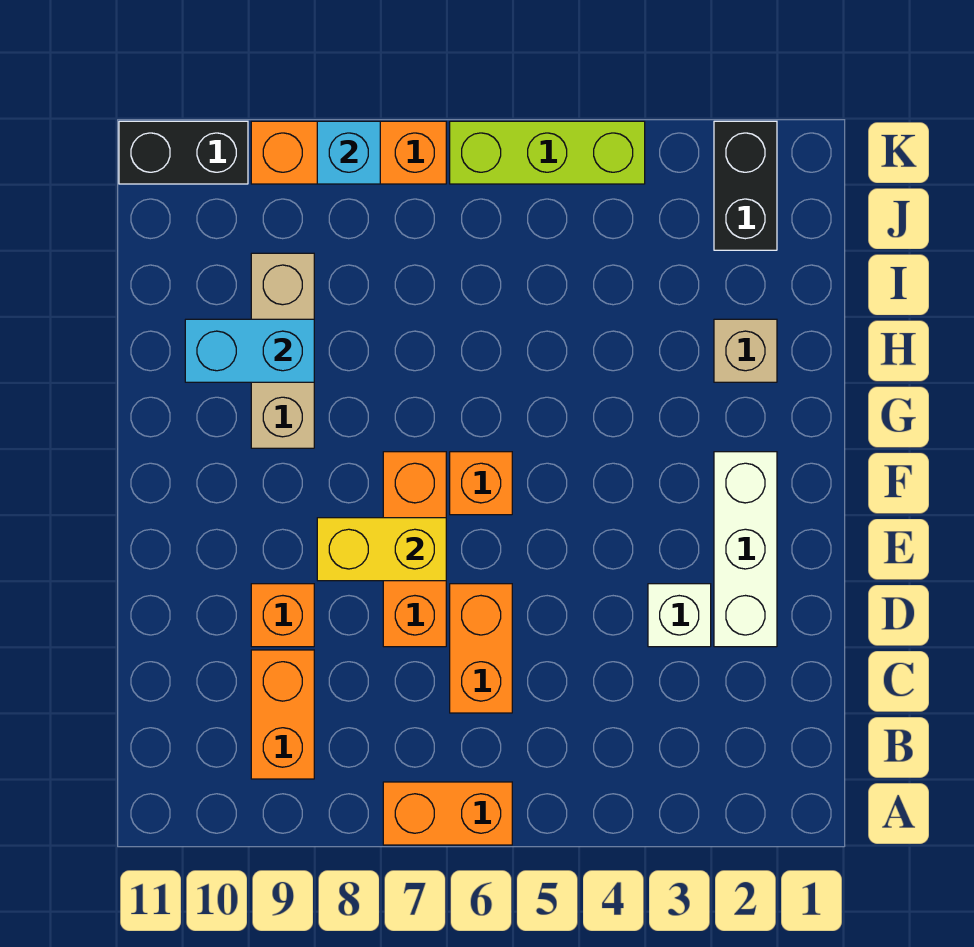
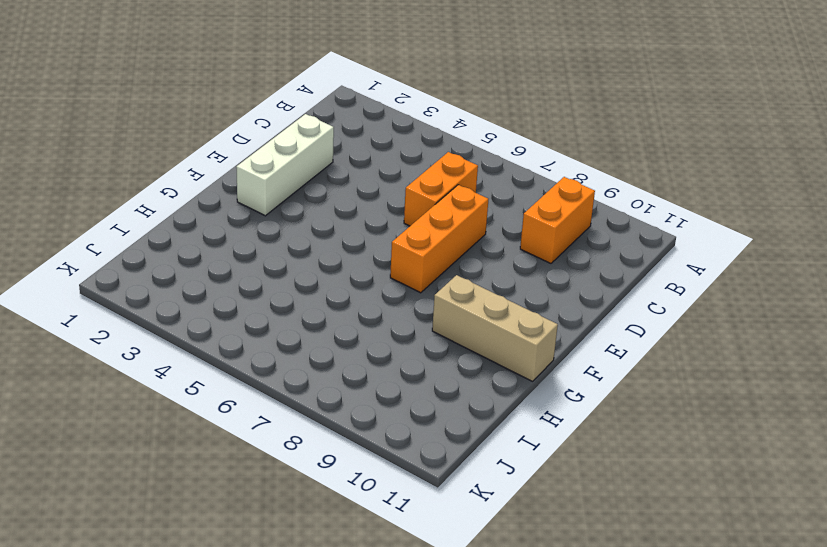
tan brick G9:G11 level 1 -> tan brick G9:I9 level 1
none -> orange brick A6:A7 level 1
none -> white brick D3 level 1
none -> orange brick D9 level 1

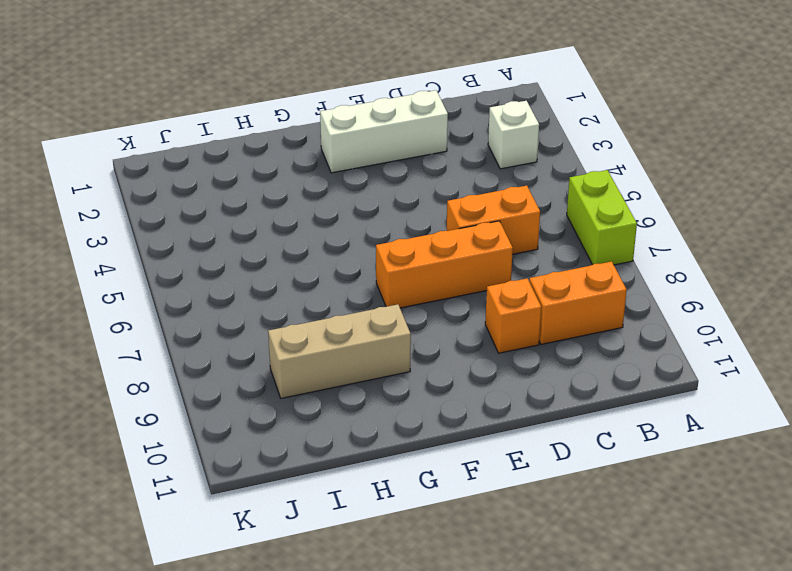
lime brick A6:A7 level 1 -> orange brick A6:A7 level 1
white brick B3 level 1 -> white brick D3 level 1
none -> orange brick F6 level 1
none -> tan brick H2 level 1
none -> black brick J2:K2 level 1

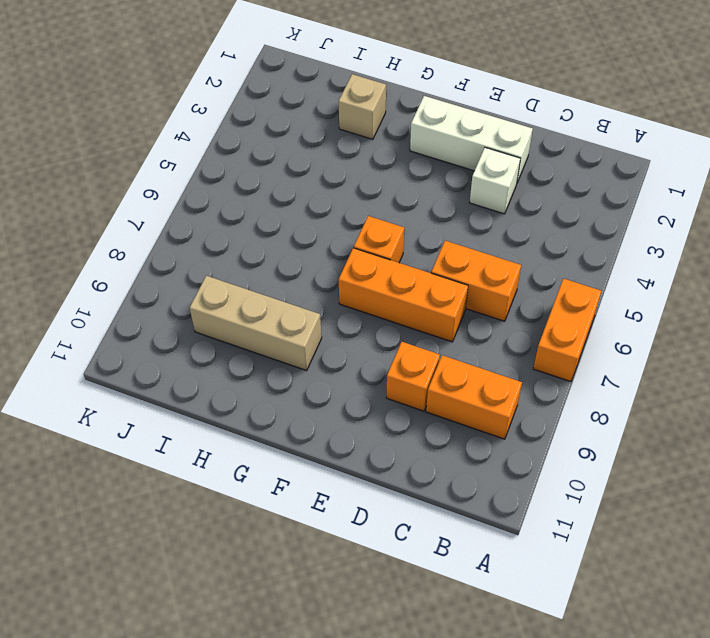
none -> black brick J2:K2 level 1
none -> lime brick K4:K6 level 1
none -> orange brick K7:K9 level 1

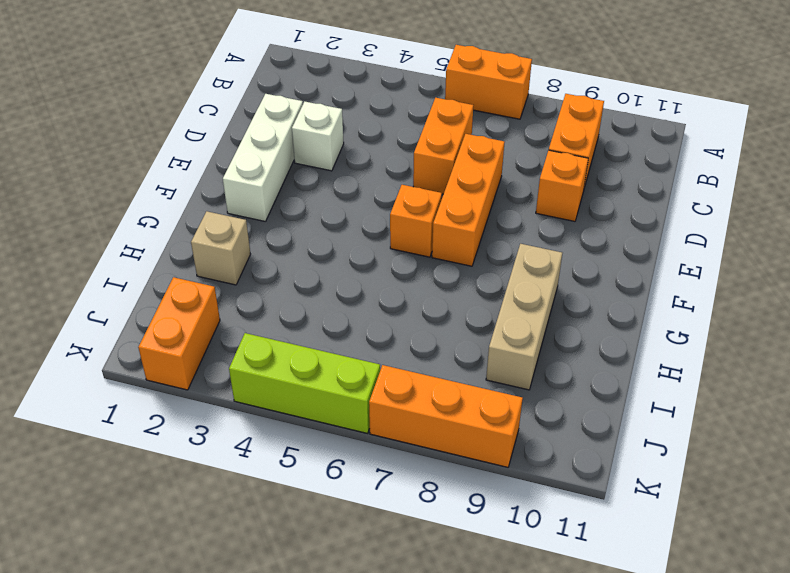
orange brick J2:K2 level 1 -> black brick J2:K2 level 1
none -> black brick K10:K11 level 1
none -> yellow brick E7:E8 level 2
none -> cyan brick H9:H10 level 2

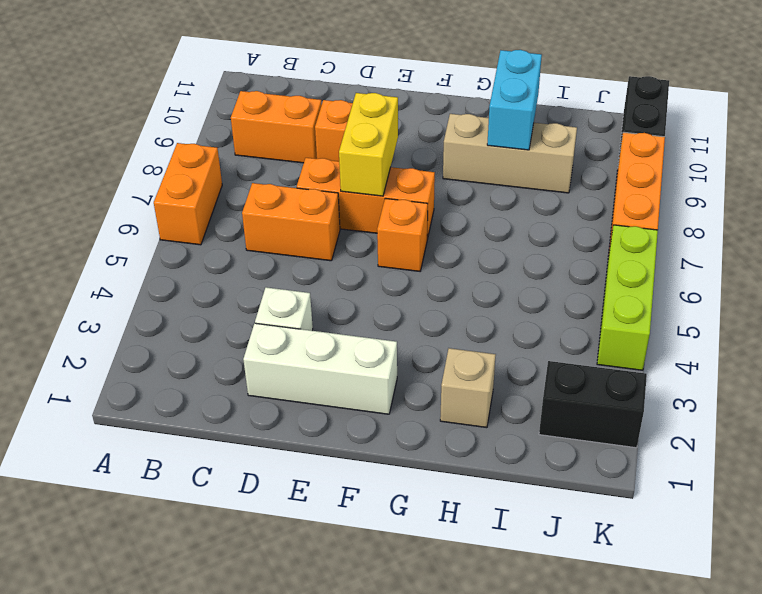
none -> cyan brick K8 level 2

